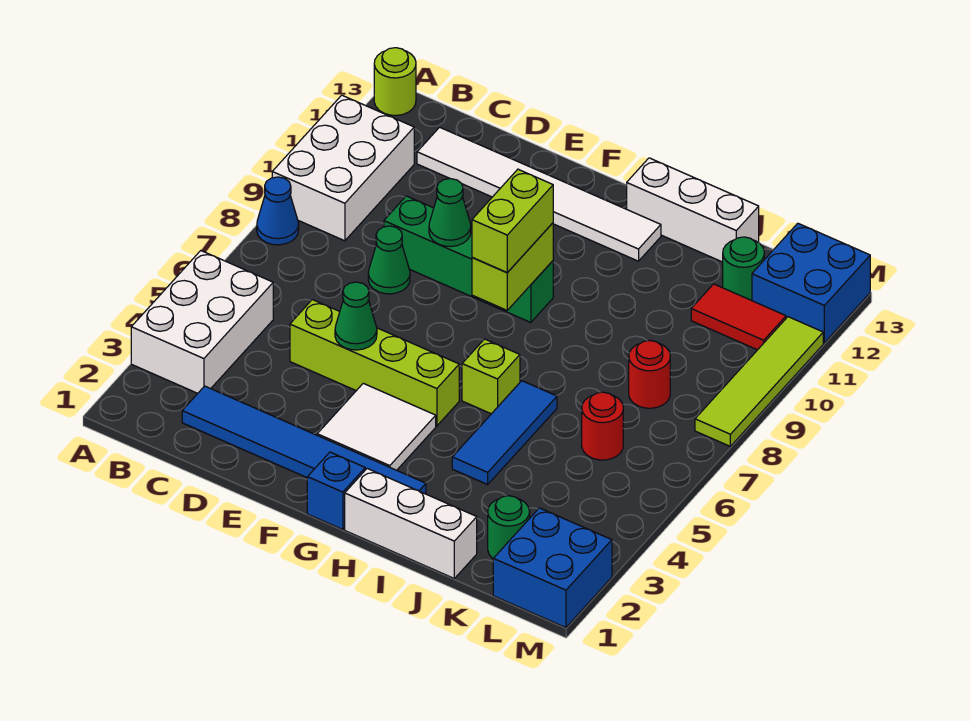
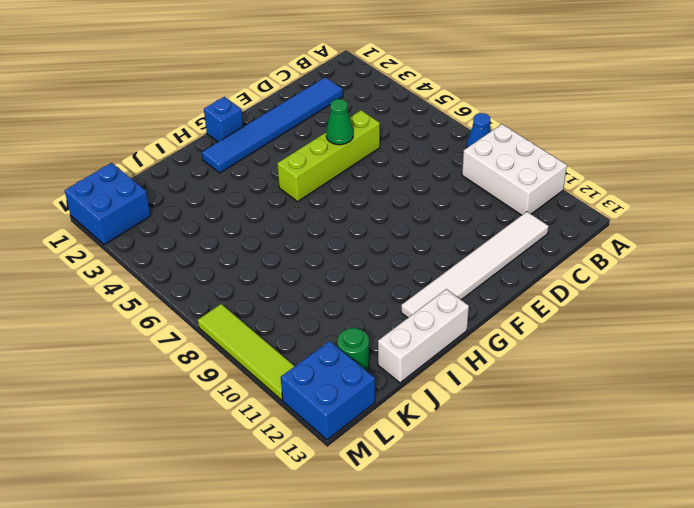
none -> white brick A3:B5 level 1
none -> lime round brick A13 level 1
none -> green cone D8 level 1

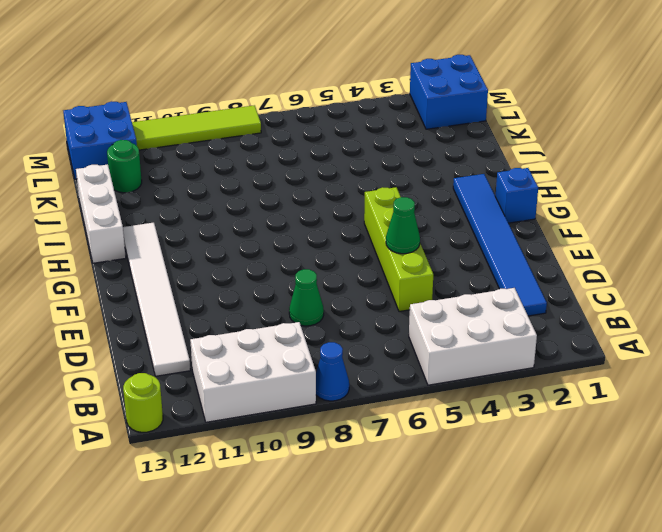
none -> green brick D9:G9 level 1
none -> white tile F3:G4 level 1
none -> white brick H1:J1 level 1

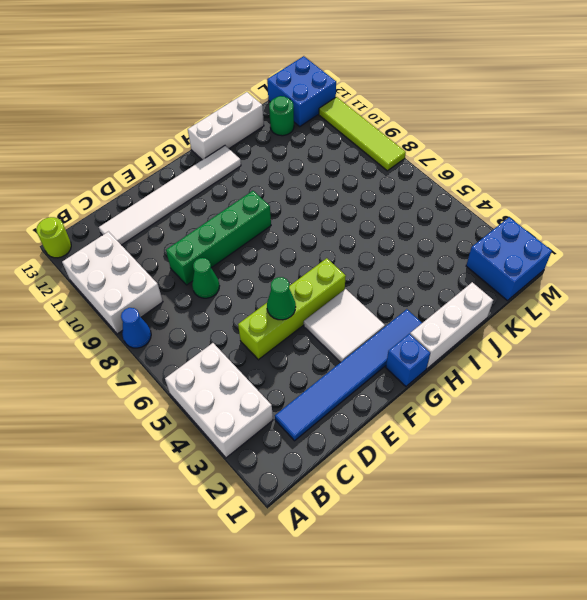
none -> lime brick H6 level 1
none -> blue tile I4:I6 level 1
none -> green round brick K2 level 1

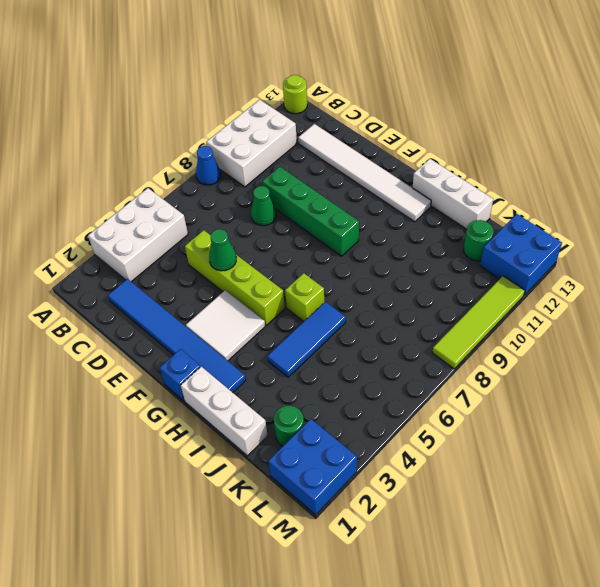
none -> red round brick K6 level 1
none -> red round brick K8 level 1
none -> red tile K11:L11 level 1

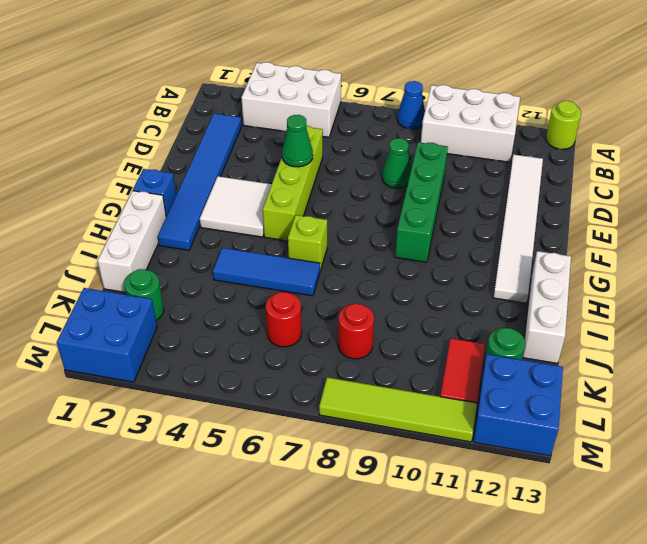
none -> green cone E9 level 2
none -> lime brick G8:G9 level 2
none -> lime brick G8:G9 level 3

